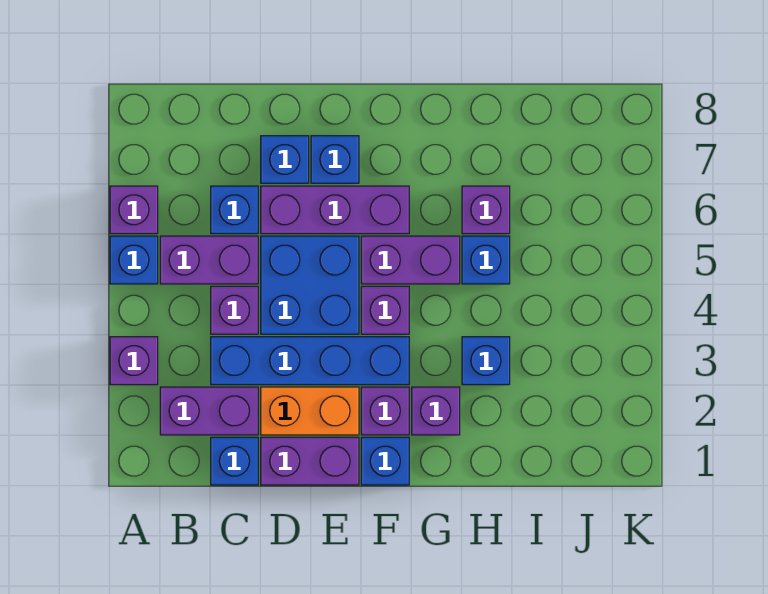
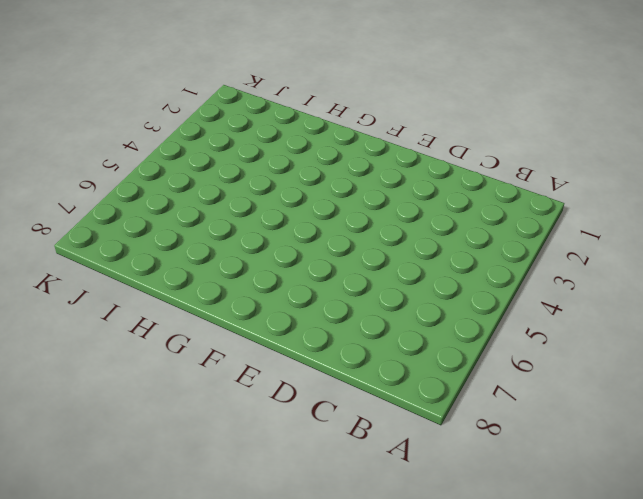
none -> purple brick A3 level 1
none -> blue brick A5 level 1
none -> purple brick A6 level 1

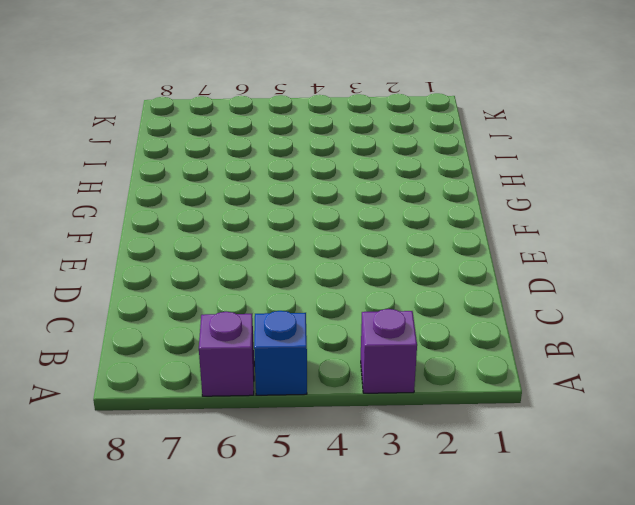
none -> purple brick B2:C2 level 1
none -> purple brick B5:C5 level 1
none -> blue brick C1 level 1

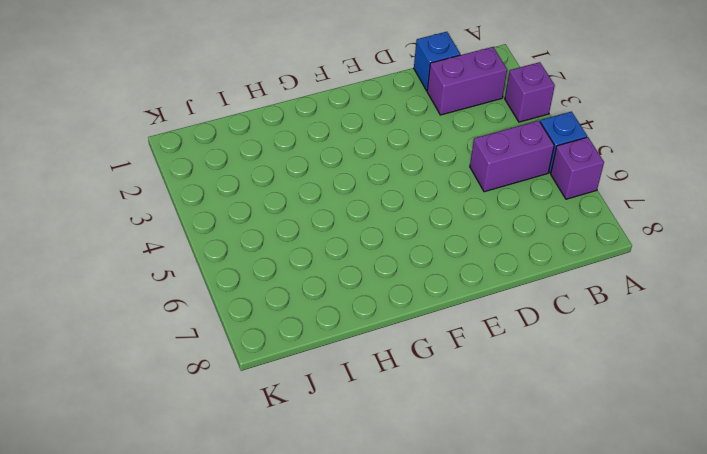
none -> blue brick C3:F3 level 1
none -> purple brick C4 level 1
none -> blue brick C6 level 1

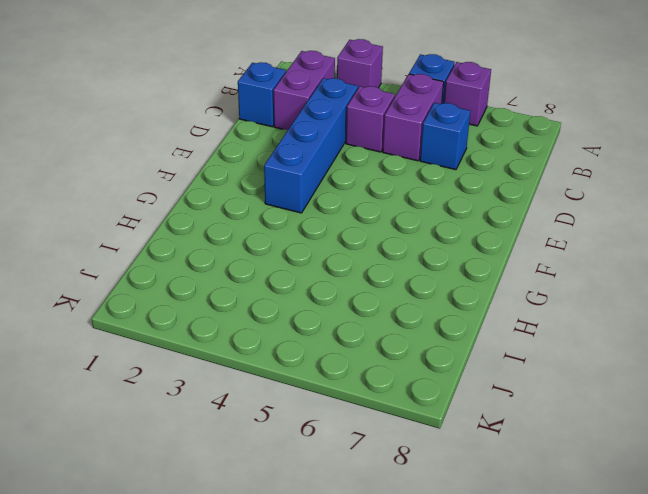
none -> purple brick D1:E1 level 1
none -> orange brick D2:E2 level 1
none -> blue brick D4:E5 level 1

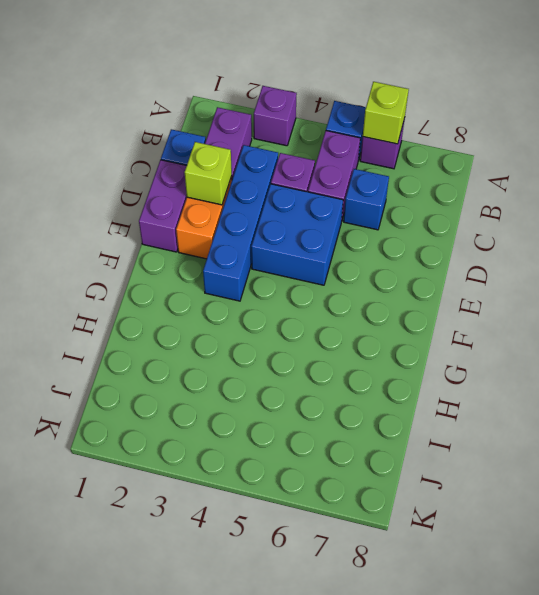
lime brick A6 level 2 -> none
lime brick D2 level 2 -> none
none -> purple brick D6:F6 level 1
none -> blue brick D7 level 1
none -> blue brick E7 level 1

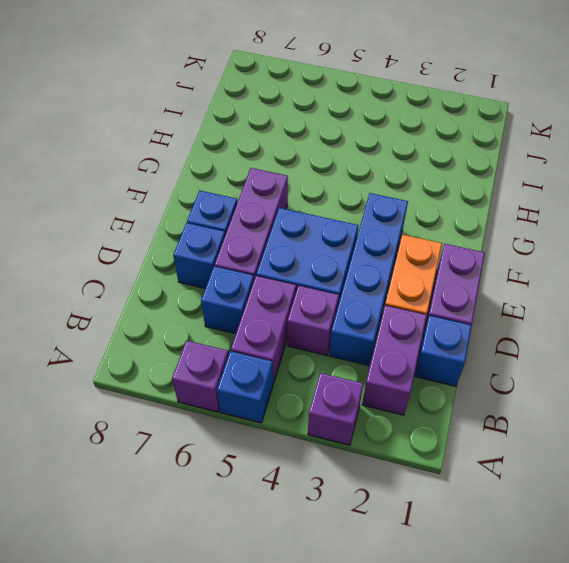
none -> blue brick F1 level 1
none -> purple brick F2 level 1
none -> purple brick F4 level 1

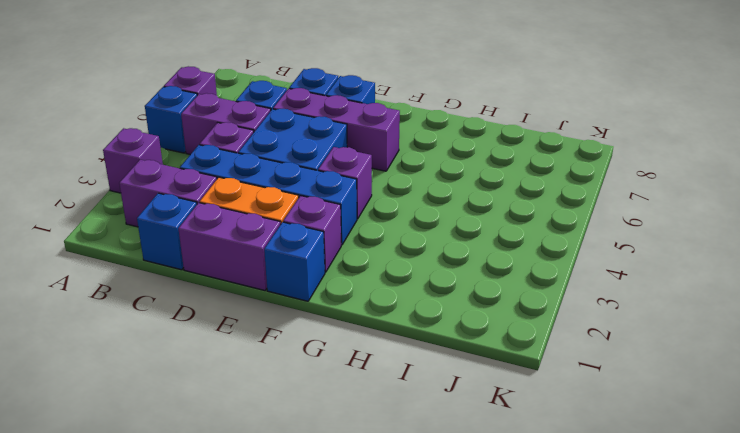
none -> purple brick F5:G5 level 1
none -> purple brick G2 level 1
none -> blue brick H3 level 1

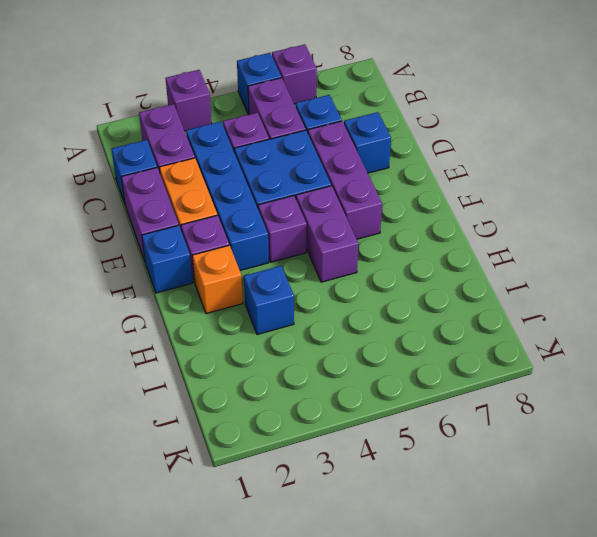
orange brick G2 level 1 -> purple brick G2 level 1
none -> blue brick E7 level 1
none -> blue brick H5 level 1
none -> purple brick H6 level 1

